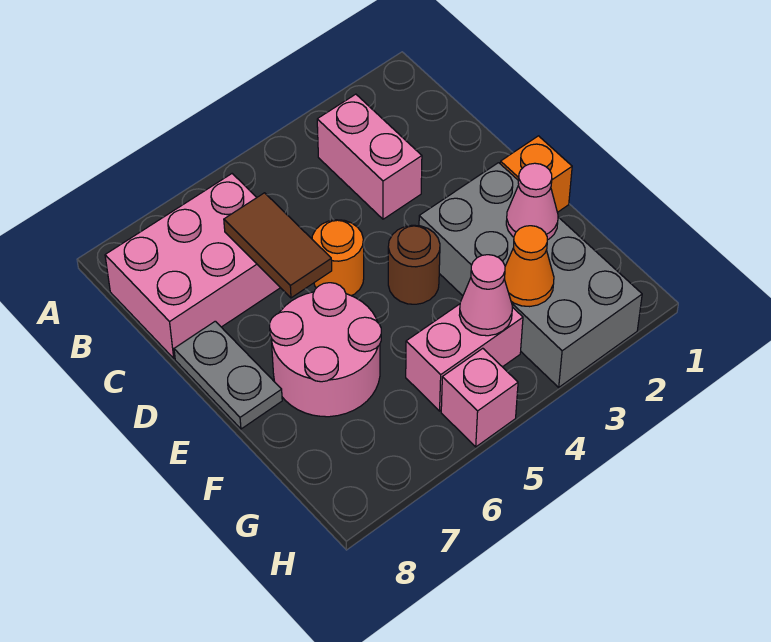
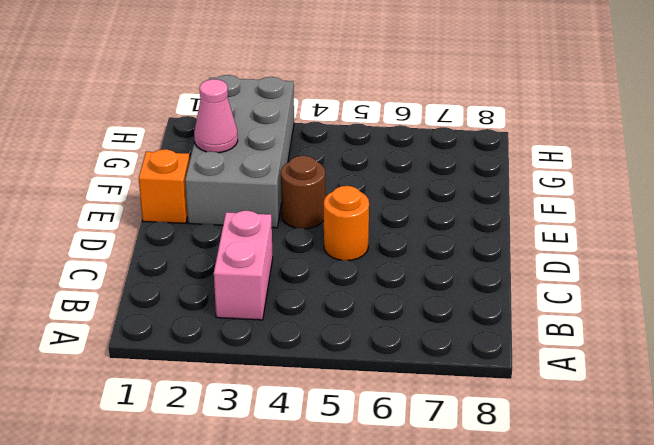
none -> pink brick B6:C8 level 1
none -> grey plate D8:E8 level 1
none -> pink round brick E6:F7 level 1

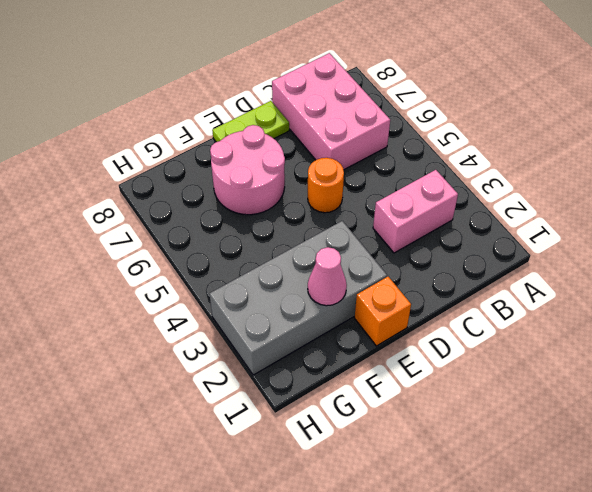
lime plate D8:E8 level 1 -> grey plate D8:E8 level 1
none -> brown round brick E4 level 1
none -> pink brick G4:G5 level 1
none -> pink brick H5 level 1

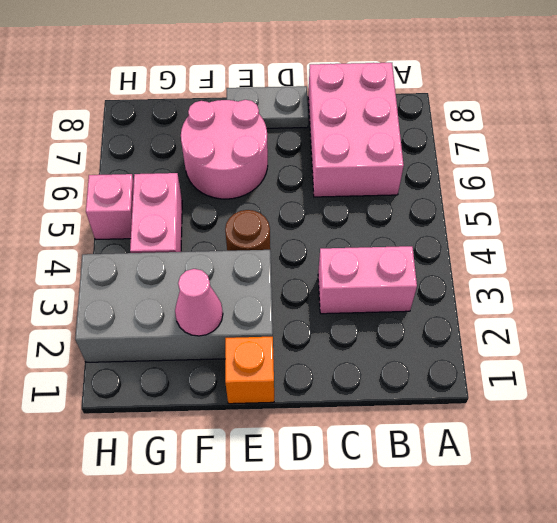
none -> orange round brick D5 level 1
none -> brown tile C6:D6 level 2
none -> orange cone G3 level 2

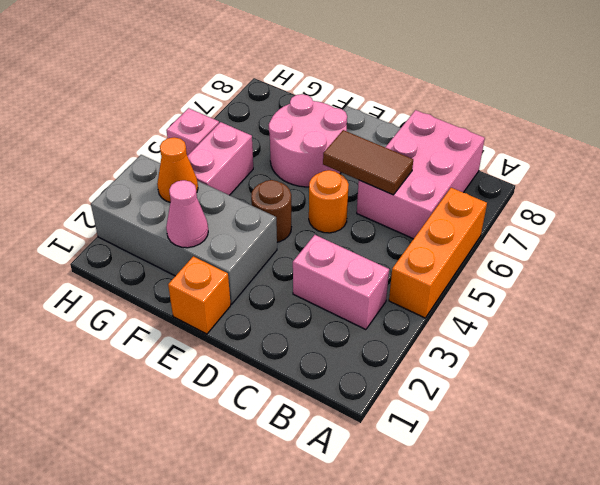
orange brick A4:A6 level 1 -> none
none -> pink cone G4 level 2

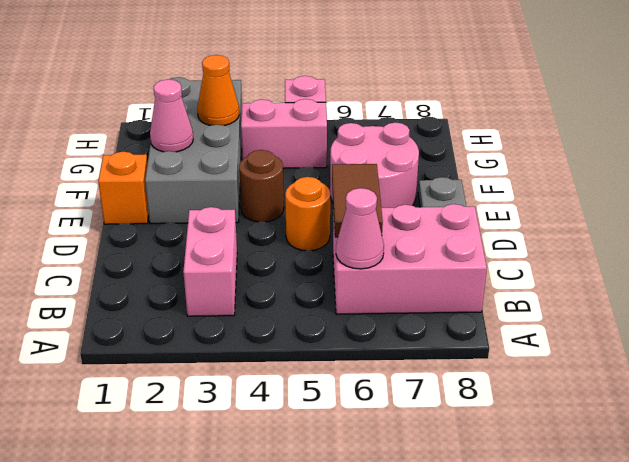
pink cone B6 level 2 -> pink cone G4 level 2

